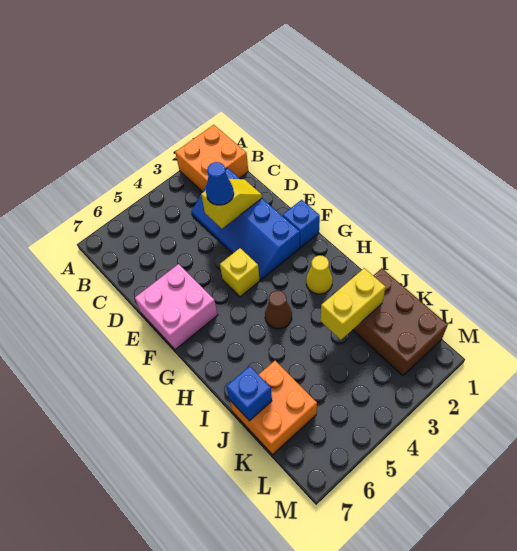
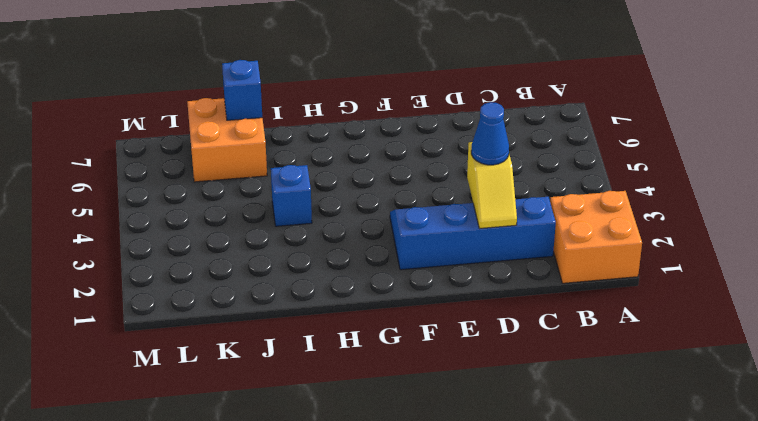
blue brick I4 level 1 -> blue brick F1 level 1
none -> pink brick E6:F7 level 1
none -> yellow brick F4 level 1
none -> yellow cone H2 level 1

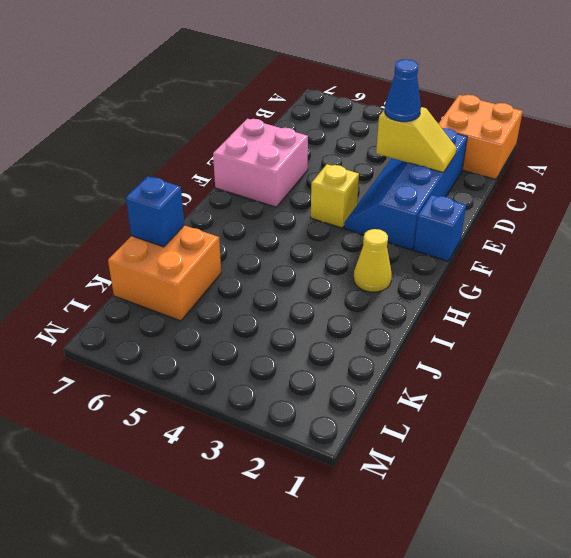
none -> brown cone H4 level 1
none -> brown brick J1:L2 level 1
none -> yellow brick J2:J3 level 2

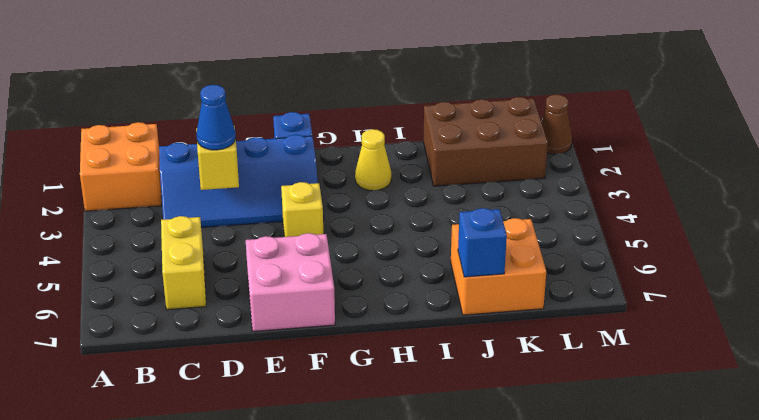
yellow brick C5:C6 level 1 -> yellow brick J2:J3 level 2
brown cone M1 level 1 -> brown cone H4 level 1

